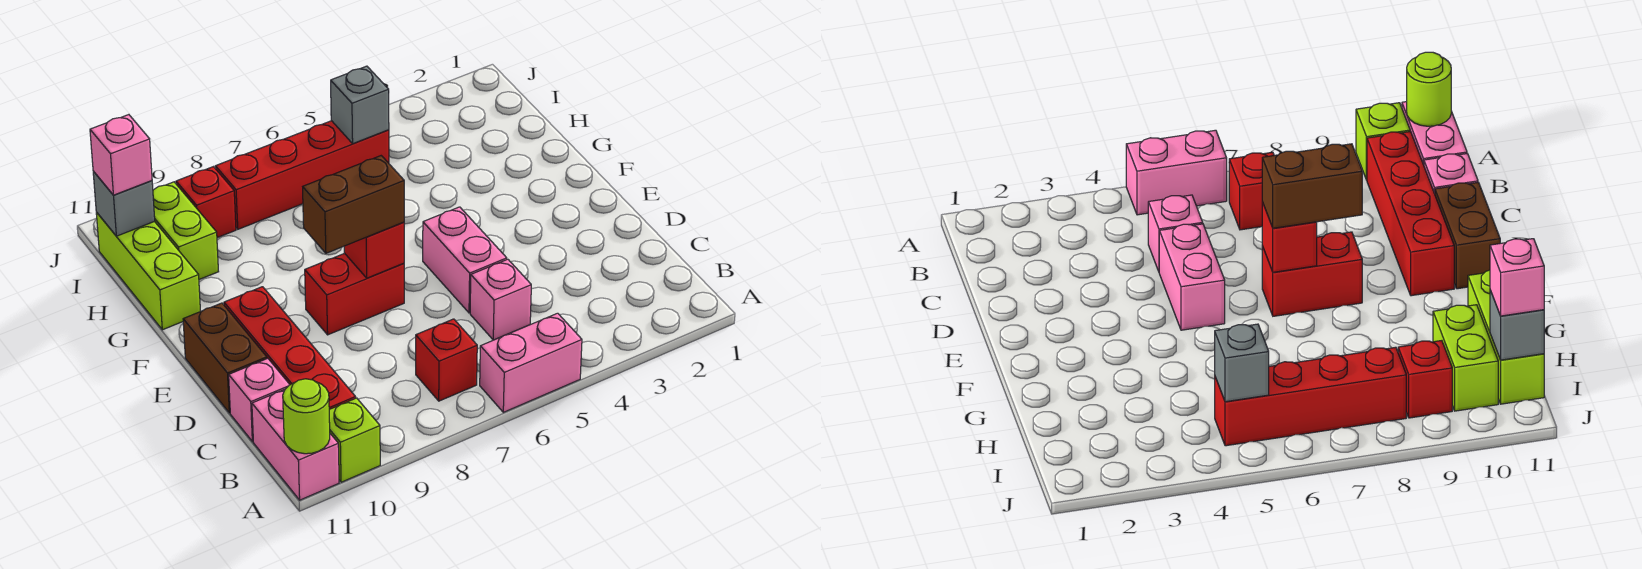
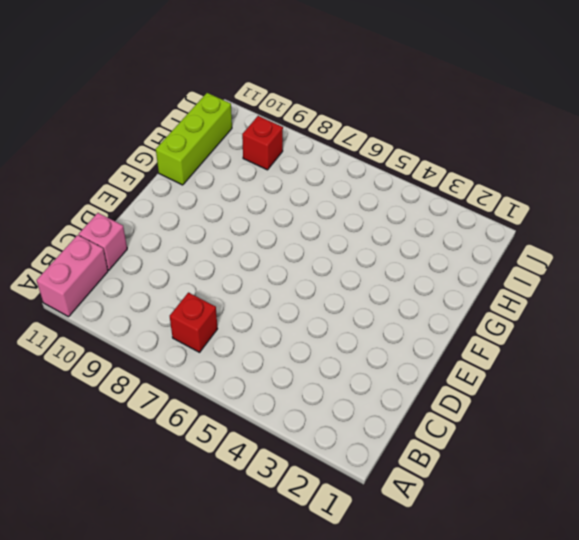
none -> pink brick A5:A6 level 1
none -> lime brick A10 level 1
none -> red brick B10:E10 level 1

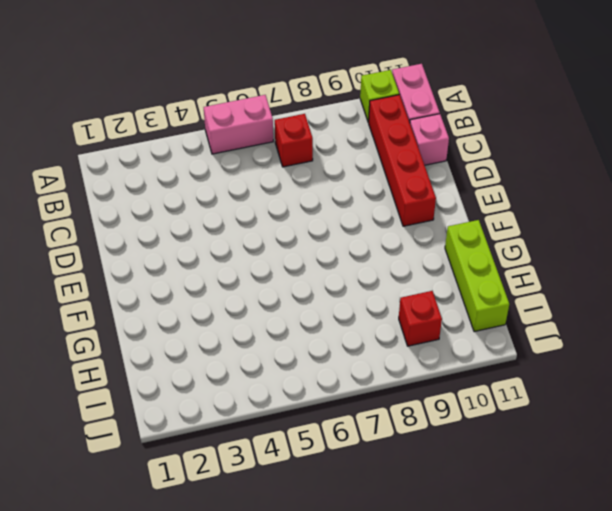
none -> pink brick C5 level 1
none -> pink brick D5:E5 level 1
none -> brown brick D11:E11 level 1

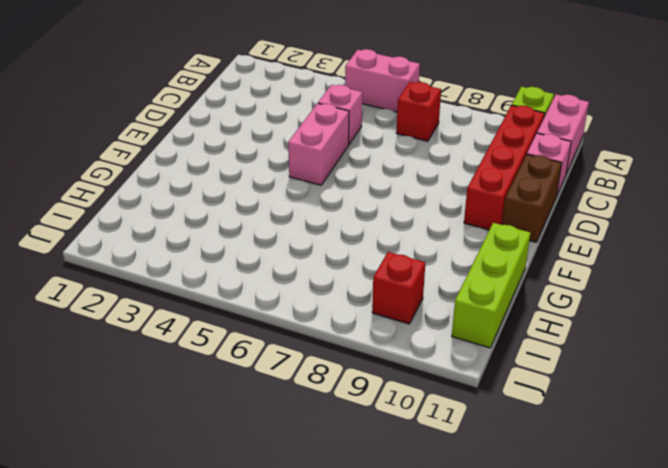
none -> red brick E7:E8 level 1
none -> lime brick H10:I10 level 1
none -> red brick I5:I8 level 1

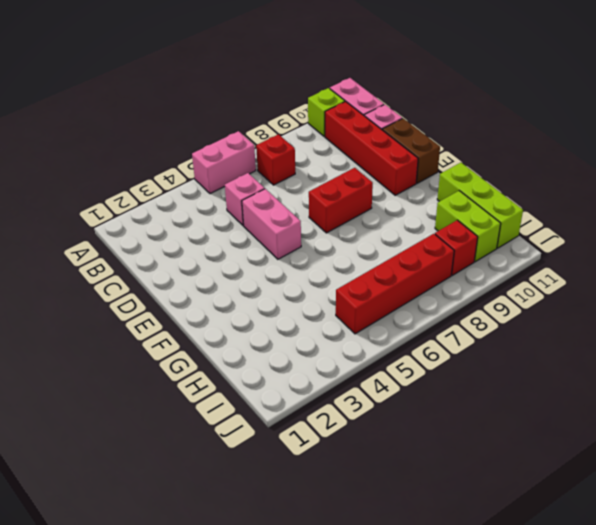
none -> lime round brick A11 level 2
none -> red brick E7 level 2
none -> grey brick I5 level 2

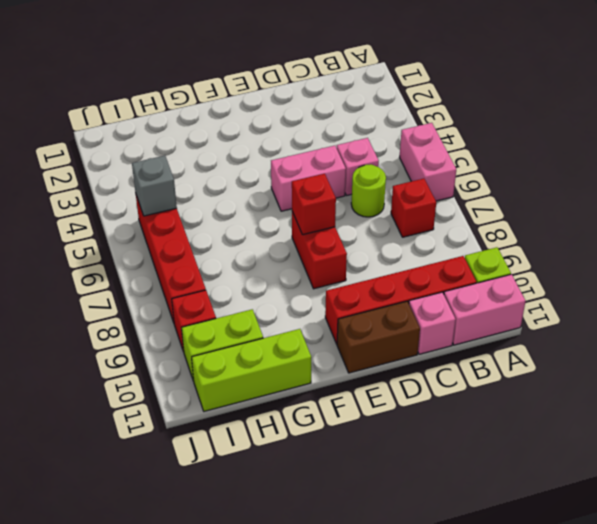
lime round brick C6 level 1 -> lime round brick A11 level 2
none -> grey brick I11 level 2
none -> brown brick E7:E8 level 3
none -> pink brick I11 level 3

